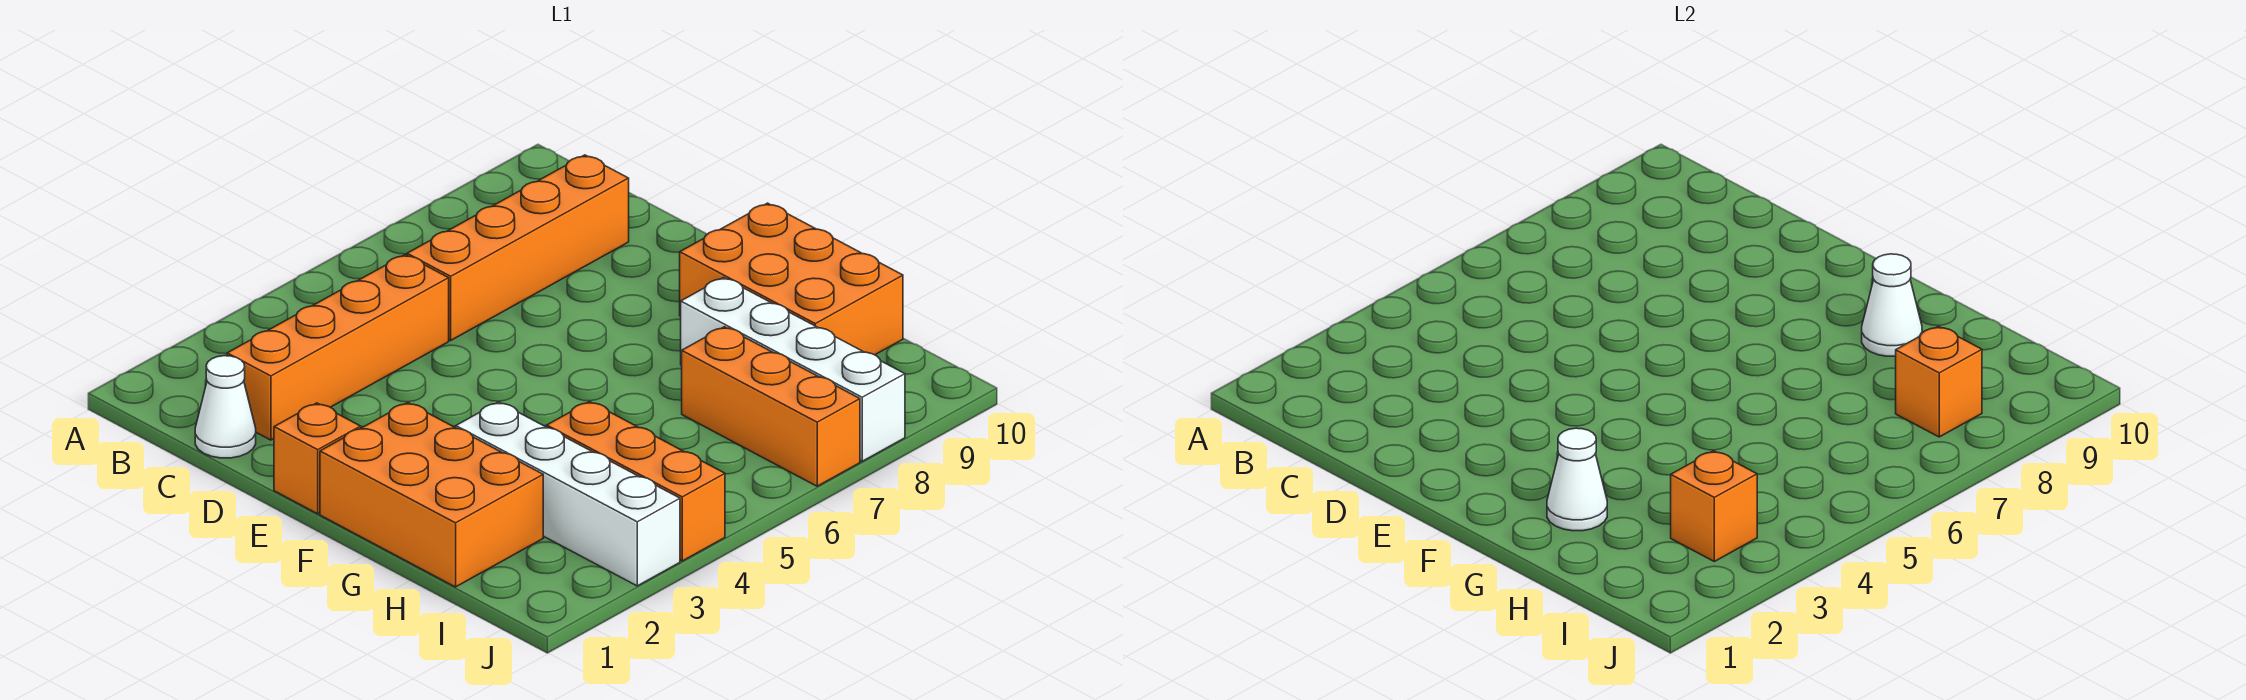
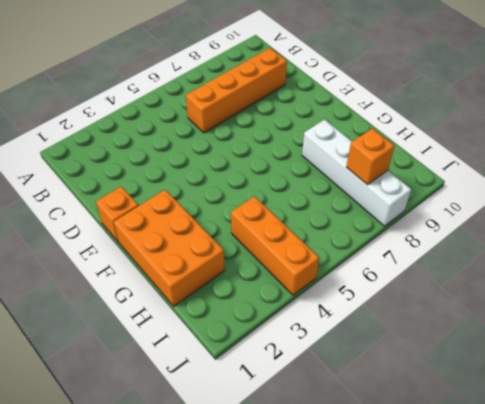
none -> white cone C1 level 1
none -> orange brick C2:C5 level 1
none -> orange brick F9:H10 level 1

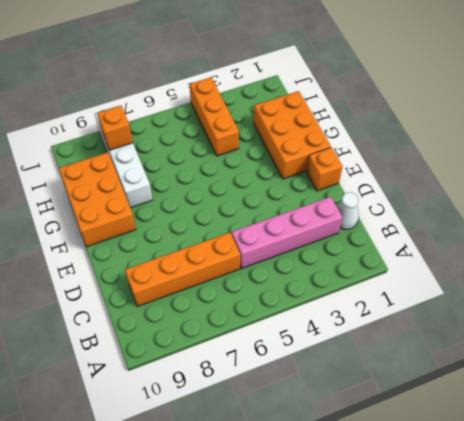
pink brick C2:C5 level 1 -> orange brick C2:C5 level 1
none -> white brick G3:J3 level 1
none -> orange brick H7:J7 level 1
none -> white cone G2 level 2

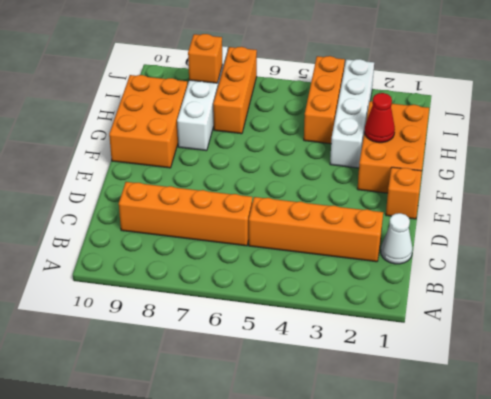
red cone G2 level 2 -> white cone G2 level 2
none -> white cone G9 level 2
none -> orange brick I3 level 2

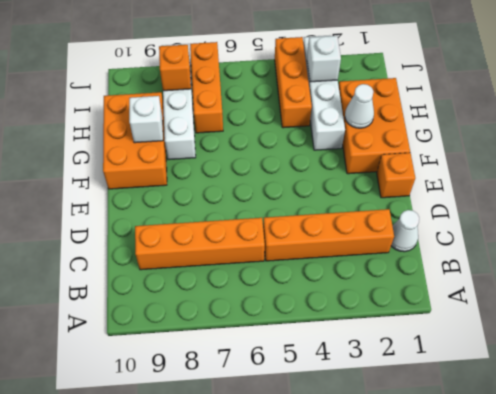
white brick G9 level 2 -> white cone G9 level 2
white brick I3 level 2 -> orange brick I3 level 2

